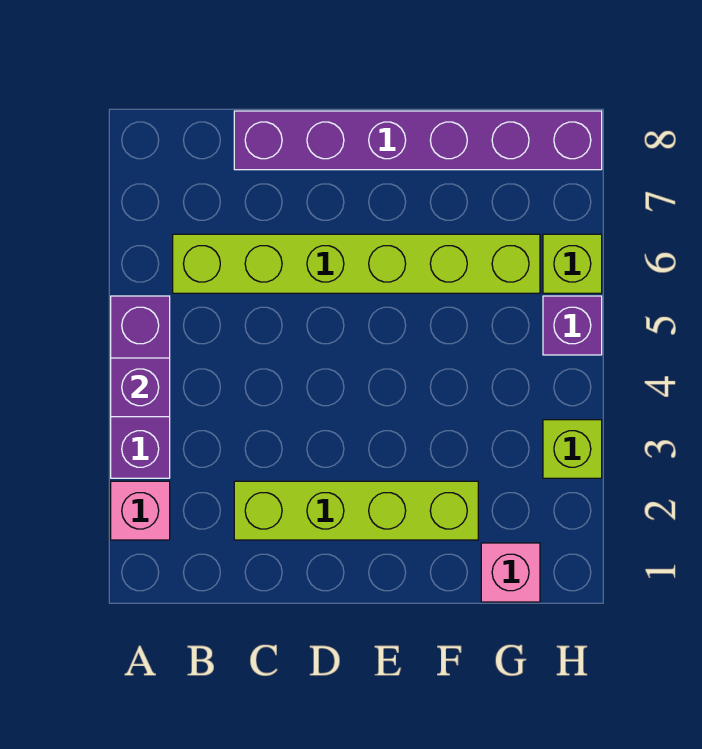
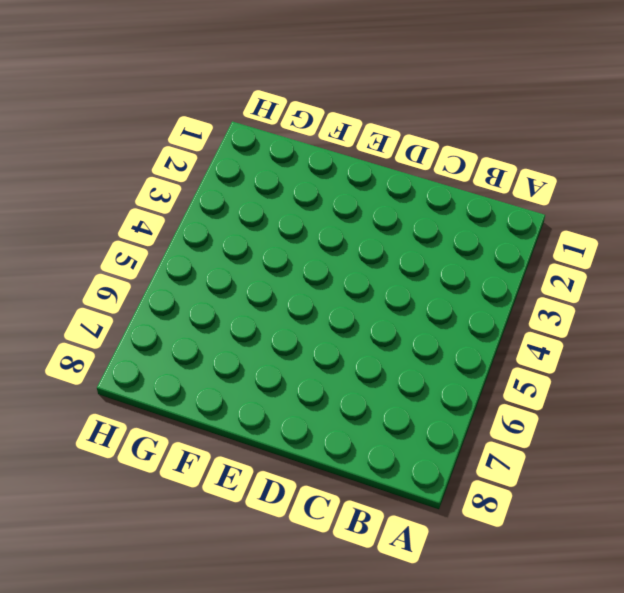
none -> pink brick A2 level 1
none -> purple brick A3:A5 level 1

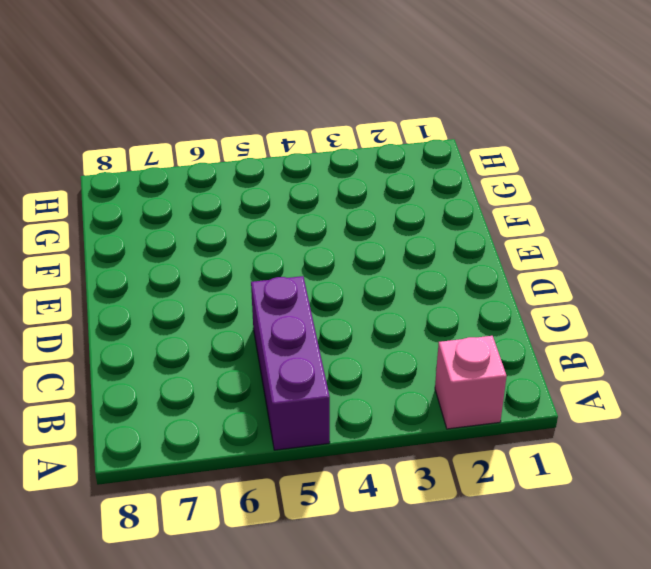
purple brick A5:C5 level 1 -> purple brick A3:A5 level 1
none -> lime brick B6:G6 level 1
none -> lime brick C2:F2 level 1

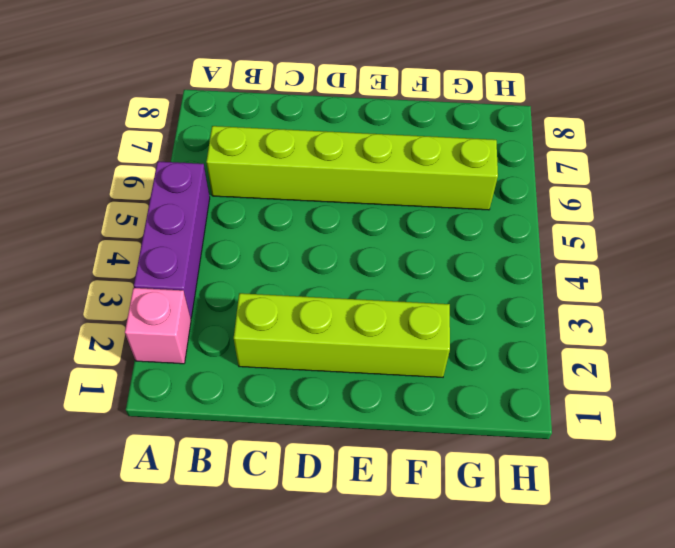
none -> purple brick C8:H8 level 1
none -> pink brick G1 level 1

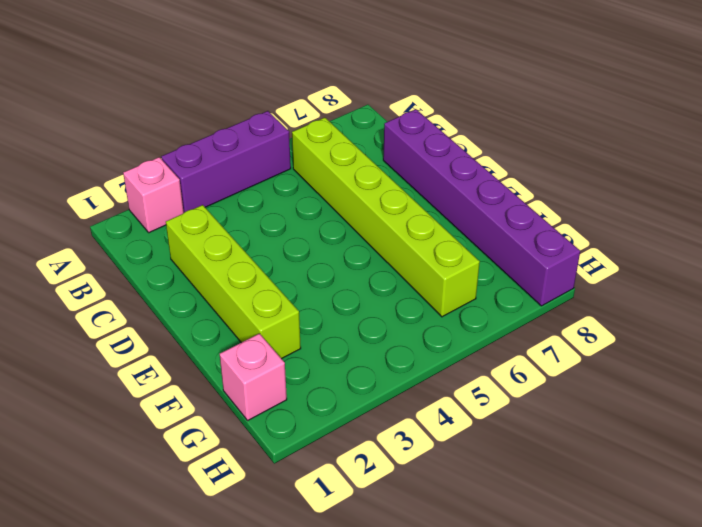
none -> lime brick H3 level 1
none -> purple brick H5 level 1

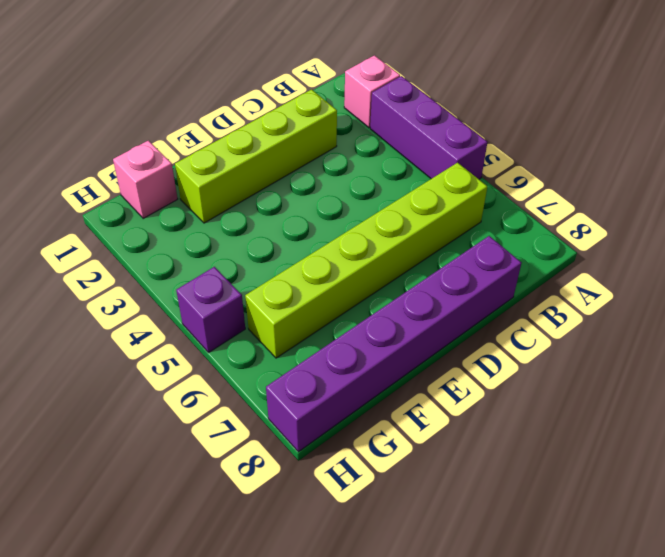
none -> lime brick H3 level 1
none -> lime brick H6 level 1

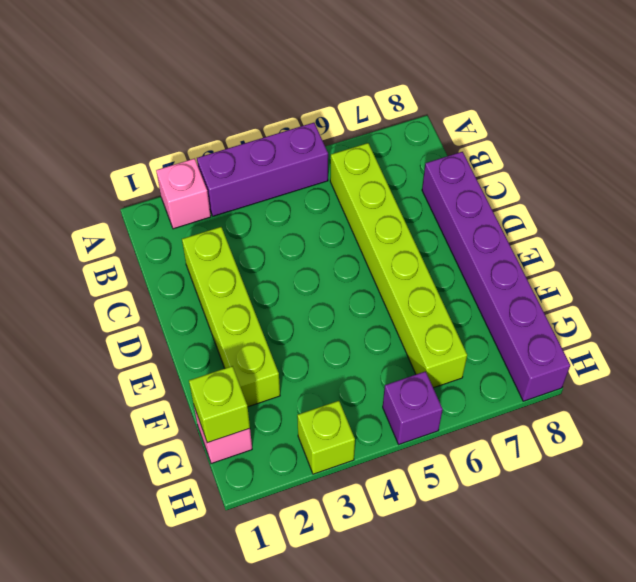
lime brick G1 level 2 -> lime brick H6 level 1
none -> purple brick A4 level 2

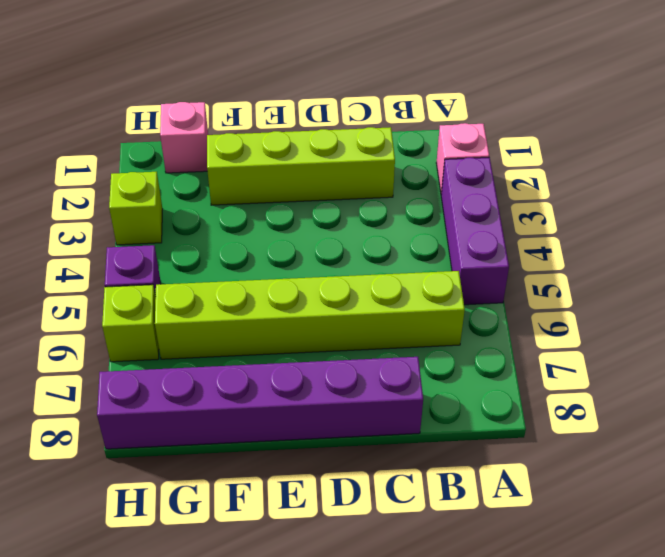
none -> purple brick A4 level 2

